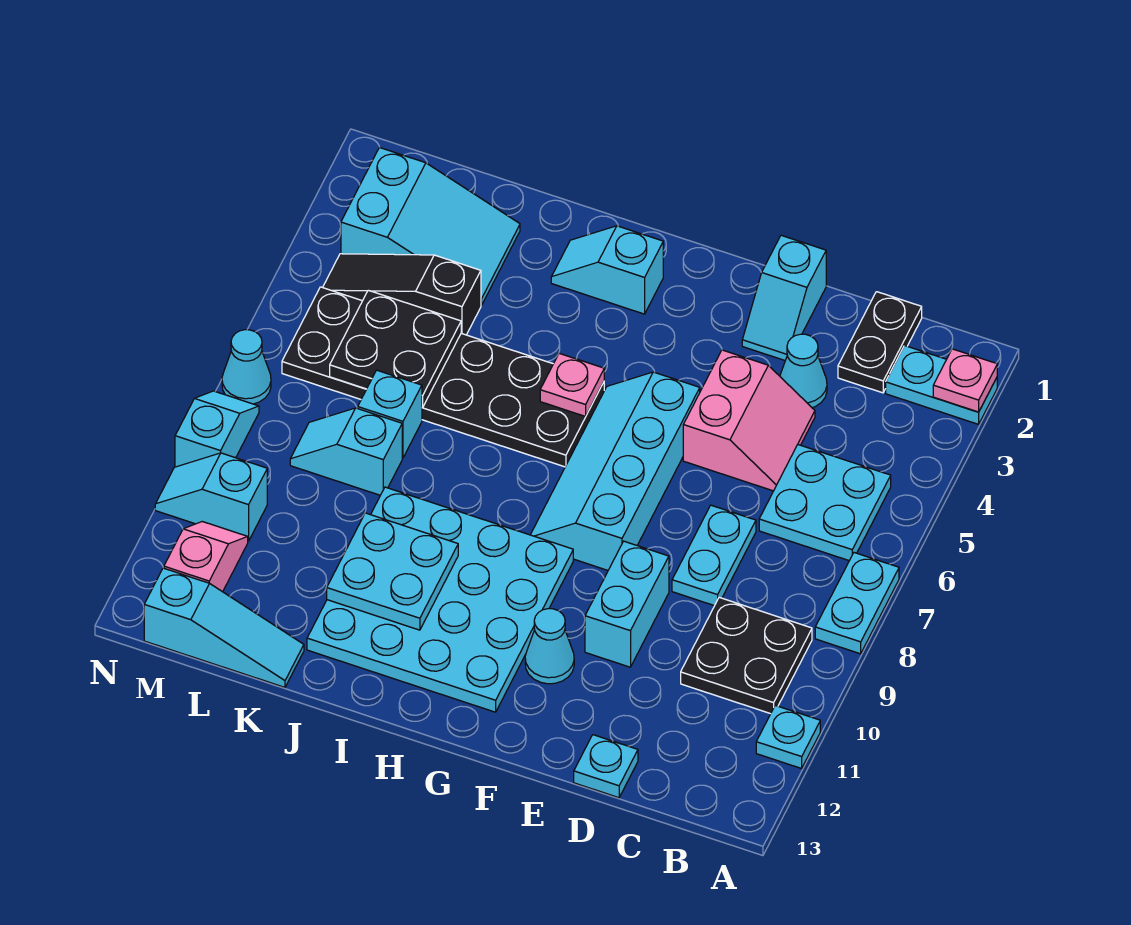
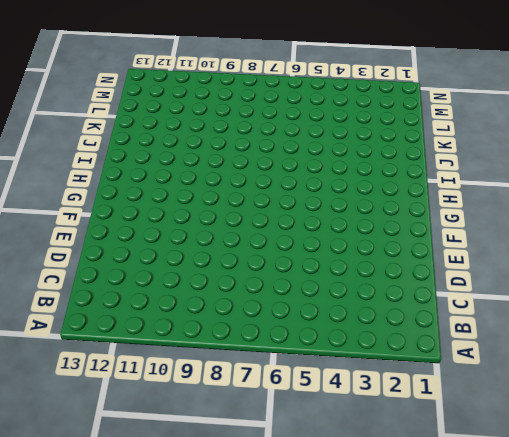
none -> cyan plate A2:B2 level 1
none -> cyan plate A7:A8 level 1
none -> cyan plate A11 level 1
none -> cyan plate B5:C6 level 1

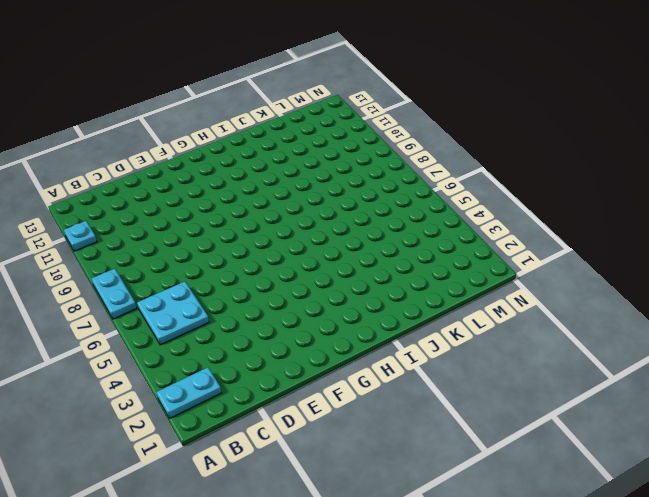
none -> black plate B9:C10 level 1
none -> black plate C1:C2 level 1
none -> cyan cone D3 level 1
none -> pink slope D4:E5 level 1 top E

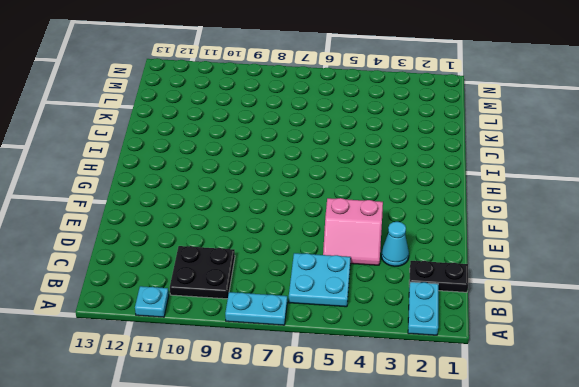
none -> cyan plate D7:D8 level 1
none -> cyan plate D13 level 1
none -> cyan slope E1:E2 level 1 top 1
none -> cyan brick E9:E10 level 1

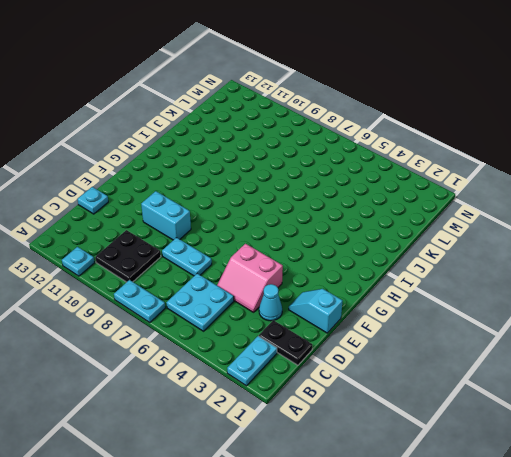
none -> cyan slope F5:G8 level 1 top F
none -> cyan cone F11 level 1
none -> cyan plate G9:J12 level 1
none -> cyan slope H2:I2 level 1 top H

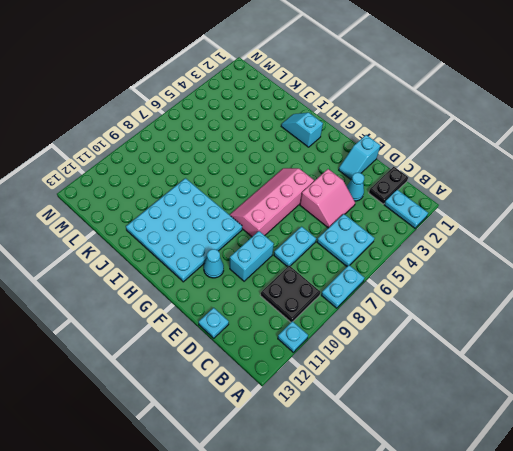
pink slope F5:G8 level 1 top F -> cyan slope F5:G8 level 1 top F
none -> black plate H5:M6 level 1
none -> cyan slope K2:M3 level 1 top M
none -> black slope K4:M4 level 1 top K
none -> cyan brick K7 level 1

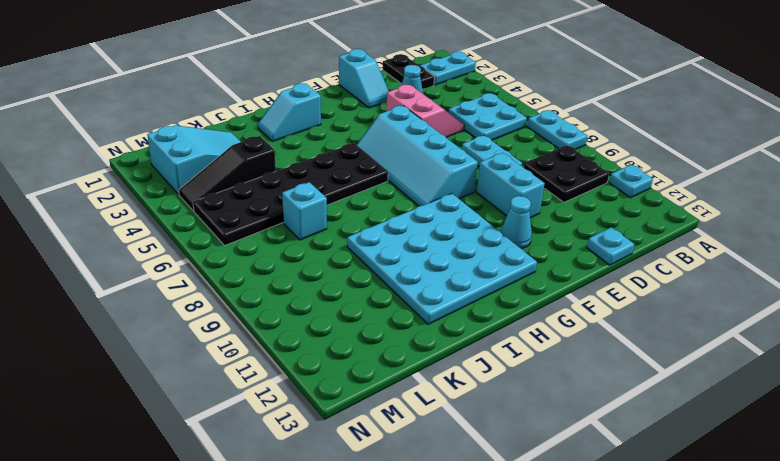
none -> cyan slope K8:L8 level 1 top K
none -> cyan slope K13:M13 level 1 top M
none -> cyan slope M10:N10 level 1 top M
none -> pink slope M11:M12 level 1 top 12

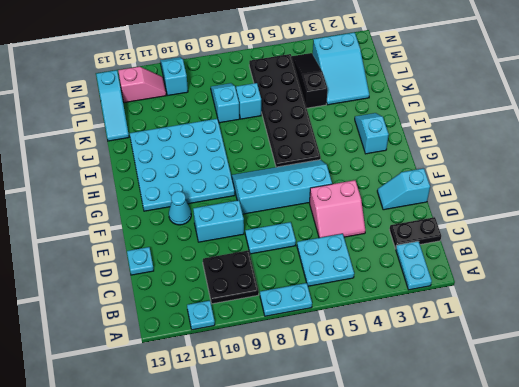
none -> cyan cone D3 level 1
none -> cyan cone N7 level 1
none -> cyan slope N8:N9 level 1 top 9
none -> pink plate A2 level 2

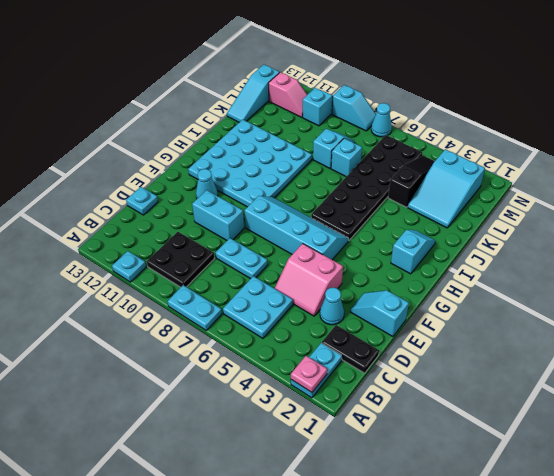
none -> pink plate H5 level 2
none -> cyan plate I10:J11 level 2
none -> black plate K5:L6 level 2

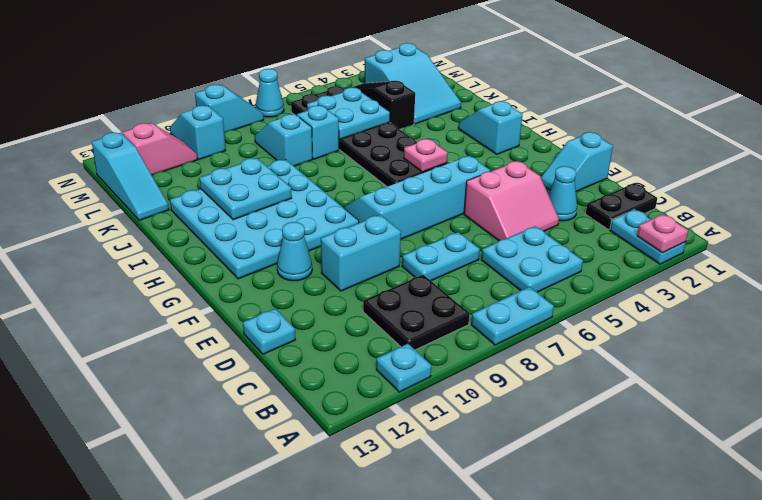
cyan plate K5:L6 level 2 -> black plate K5:L6 level 2

